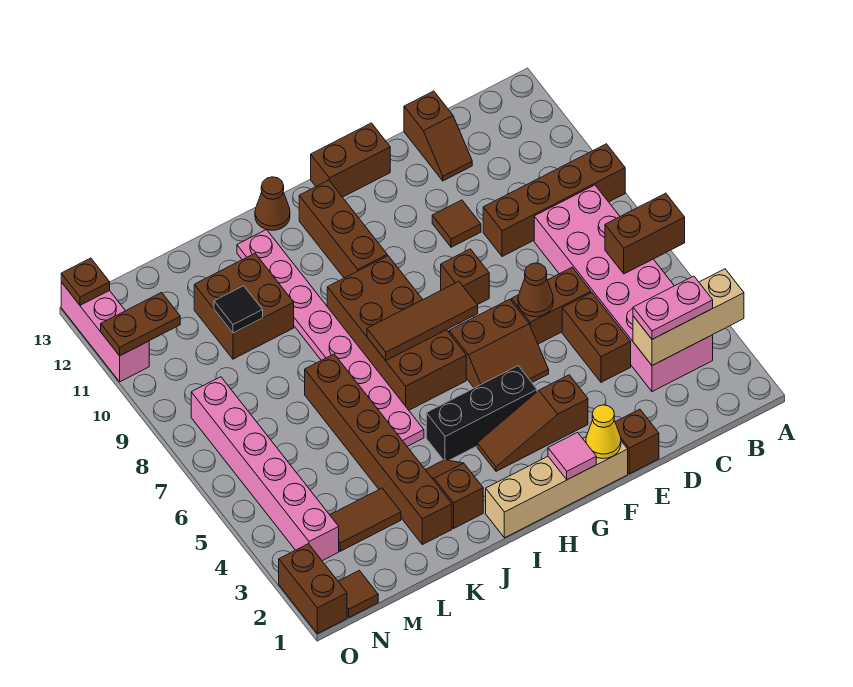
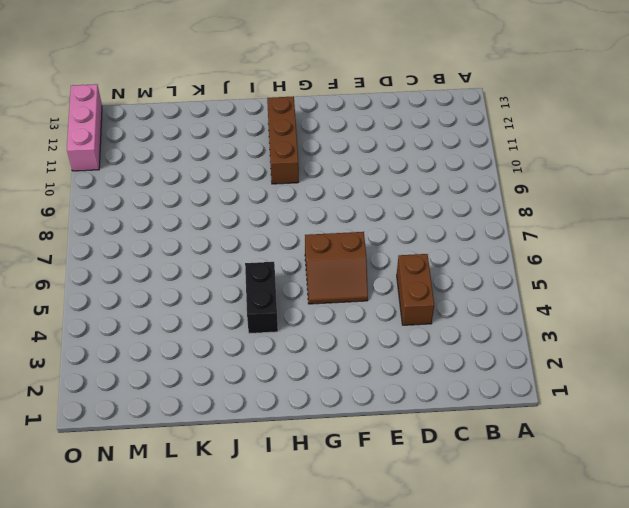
black brick I4:I5 level 1 -> black brick G4:I4 level 1
none -> brown brick A9:D9 level 1
none -> pink brick B3:C8 level 1
none -> brown brick D6:E6 level 1
none -> brown slope D12:D13 level 1 top 13

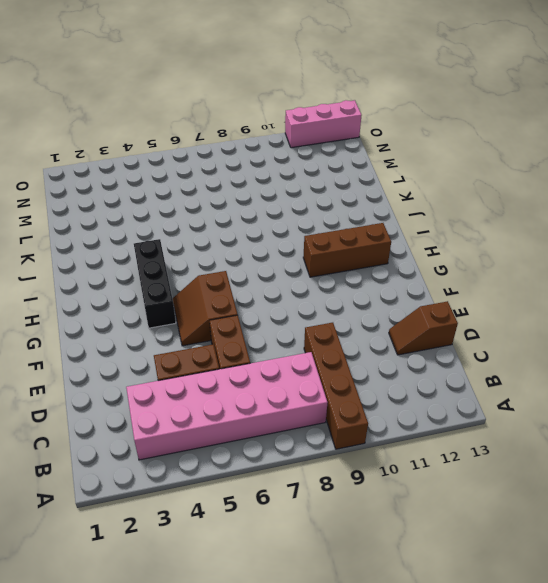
none -> brown brick E1 level 1
none -> brown tile E10 level 1
none -> tan brick F1:I1 level 1
none -> brown slope F3:H3 level 1 top F

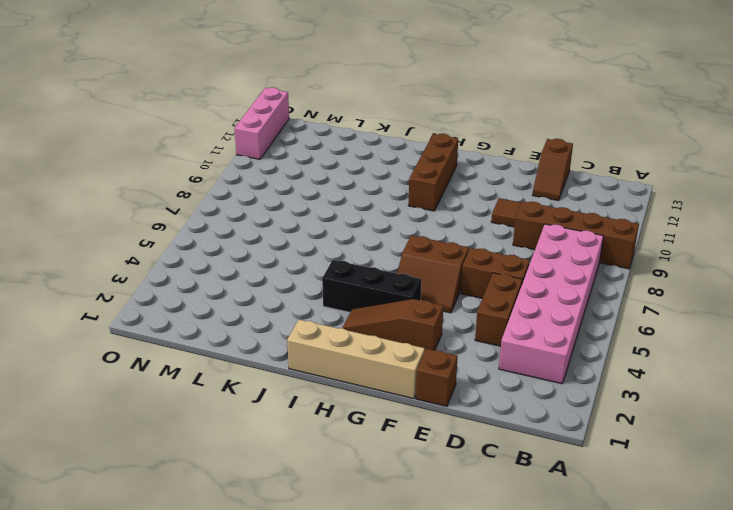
none -> brown brick F8 level 1
none -> brown brick F13:G13 level 1
none -> brown brick H6:I9 level 1
none -> brown cone I13 level 1

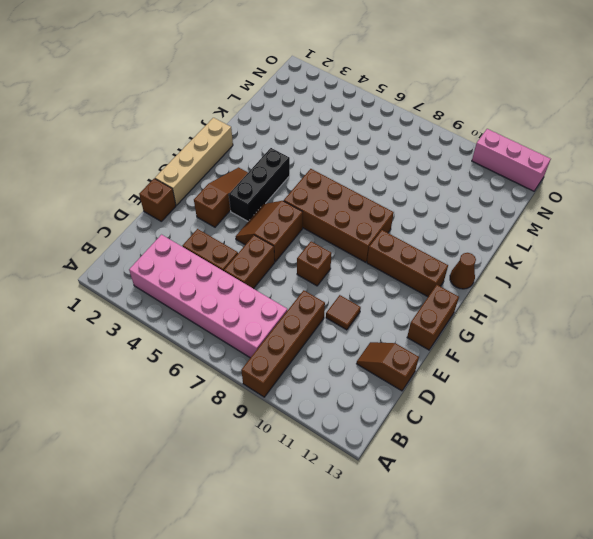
none -> brown slope J2:J3 level 1 top 2
none -> pink plate J5:J12 level 1
none -> brown brick K2:K7 level 1
none -> brown brick K10:L11 level 1

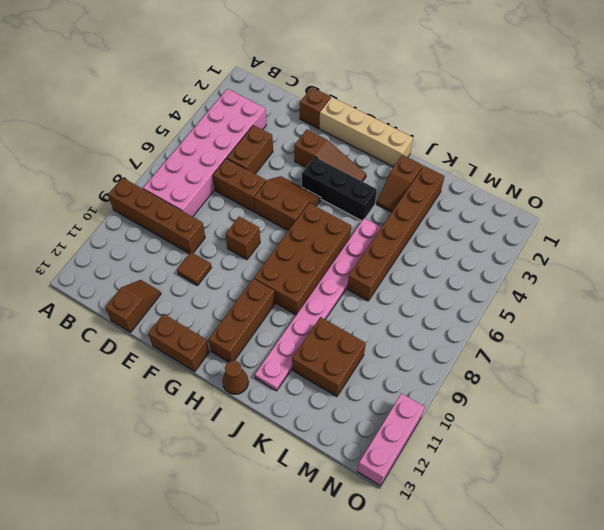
none -> brown tile L3:M3 level 1
none -> brown tile N1 level 1
none -> pink brick N3:N8 level 1
none -> brown brick O1:O2 level 1

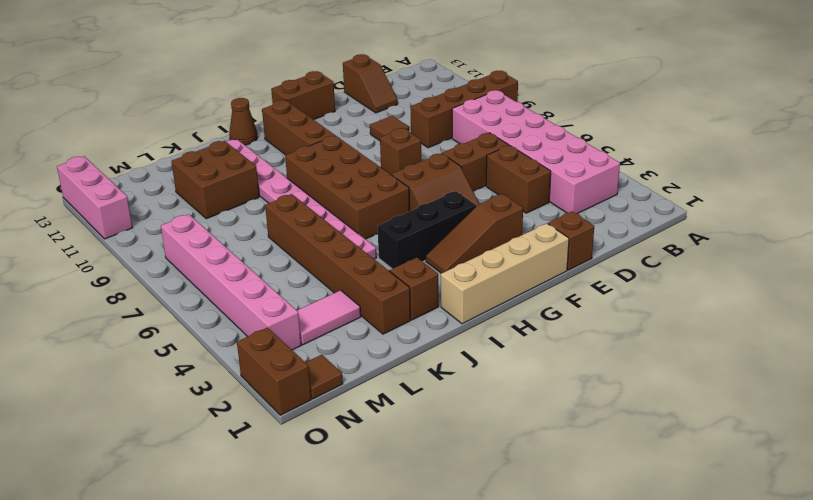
pink tile L3:M3 level 1 -> brown tile L3:M3 level 1
none -> tan brick A3:C3 level 2
none -> brown brick A6:B6 level 2
none -> brown cone E6 level 2
none -> yellow cone F1 level 2

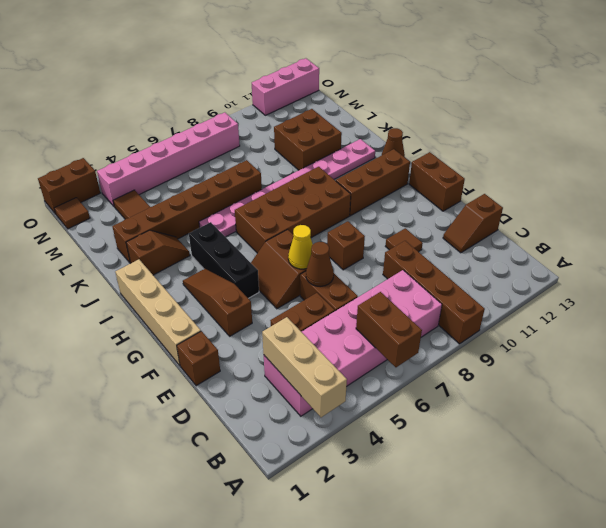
yellow cone F6 level 2 -> yellow cone F1 level 2
none -> pink tile G1 level 2
none -> brown tile G7:I7 level 2
none -> black tile L10 level 2
none -> brown plate N11:O11 level 2

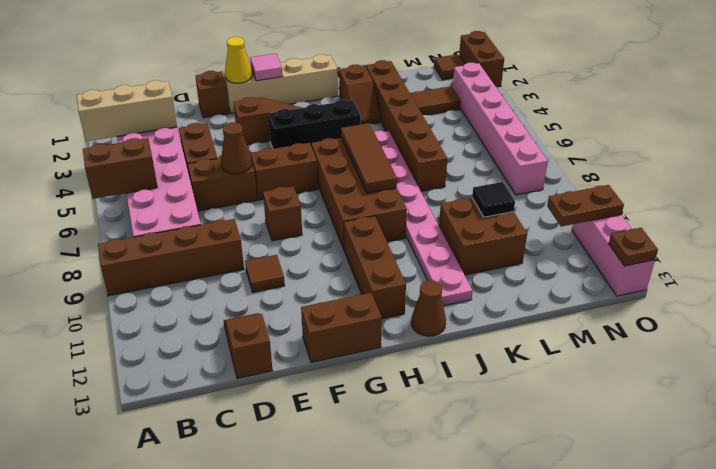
brown tile I6:I8 level 2 -> brown tile G7:I7 level 2
none -> pink plate B3:C3 level 3

